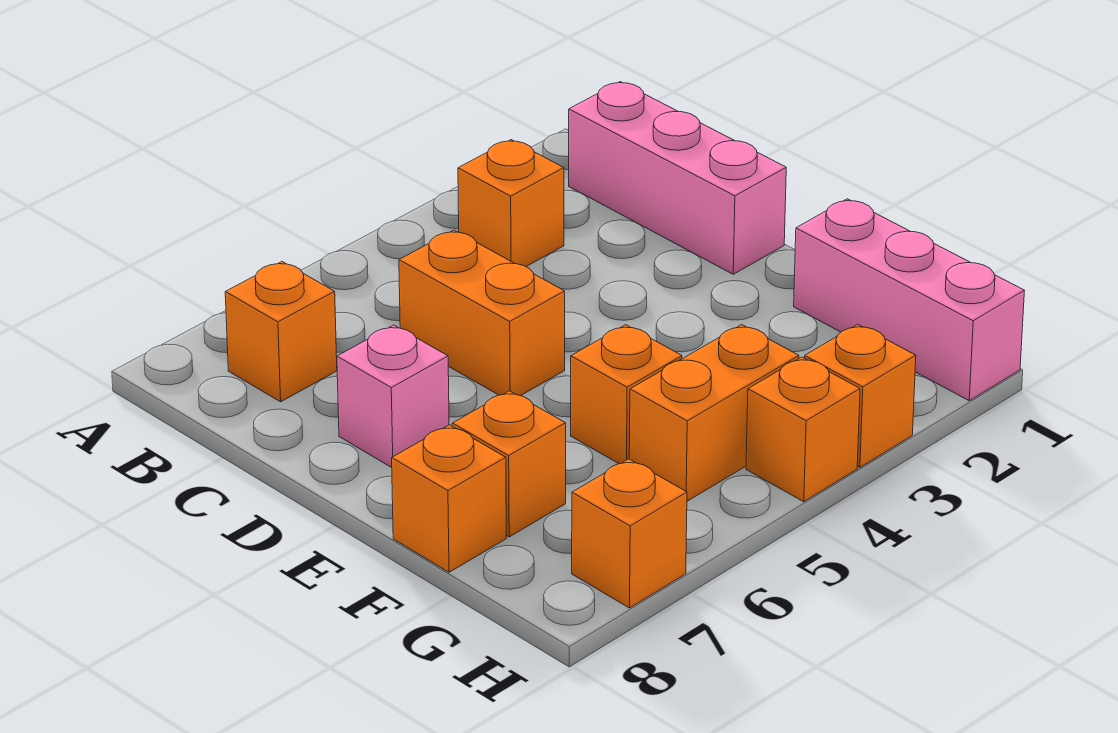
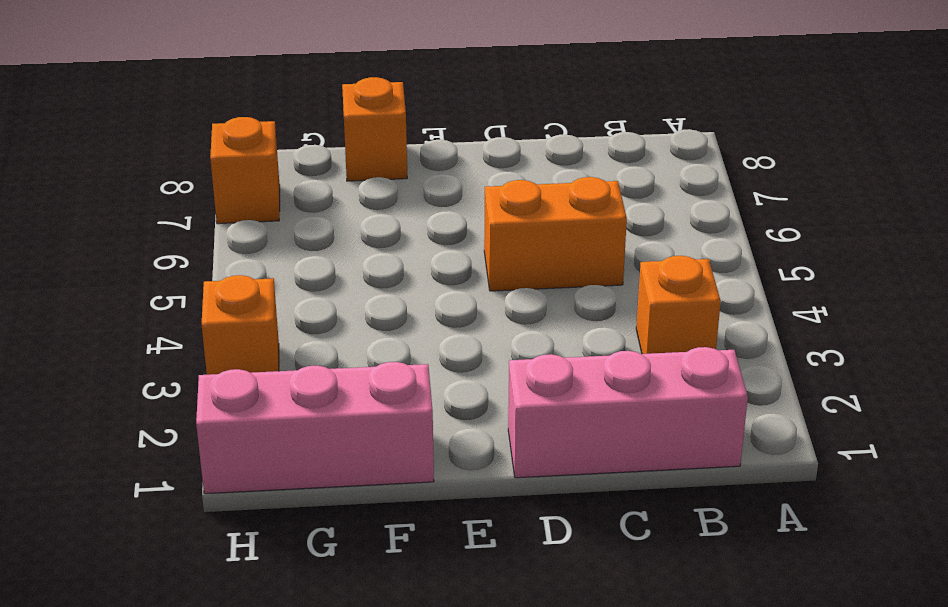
none -> orange brick B7 level 1
none -> pink brick D7 level 1
none -> orange brick F5 level 1

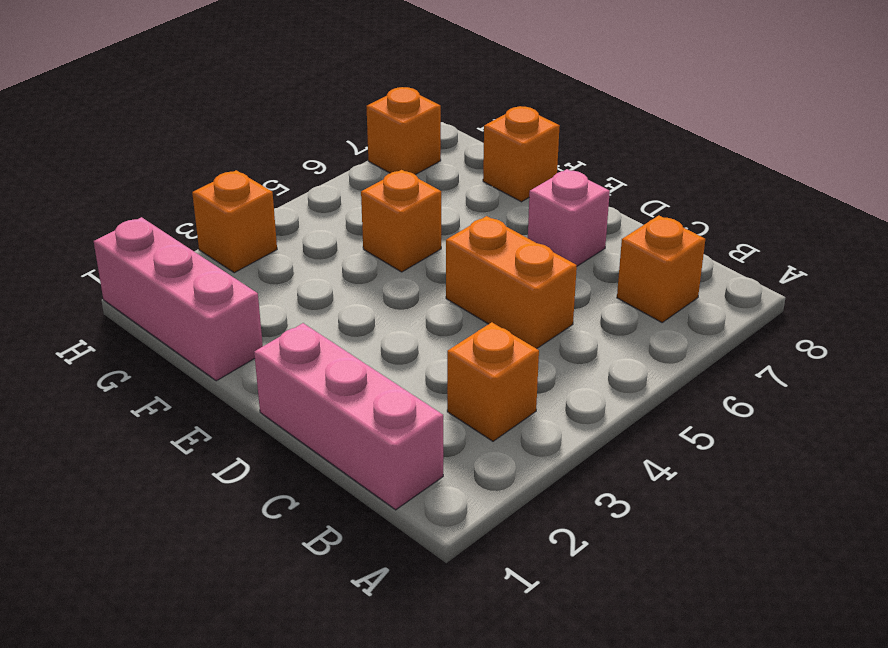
none -> orange brick F7 level 1
none -> orange brick G4:G5 level 1
none -> orange brick H4 level 1

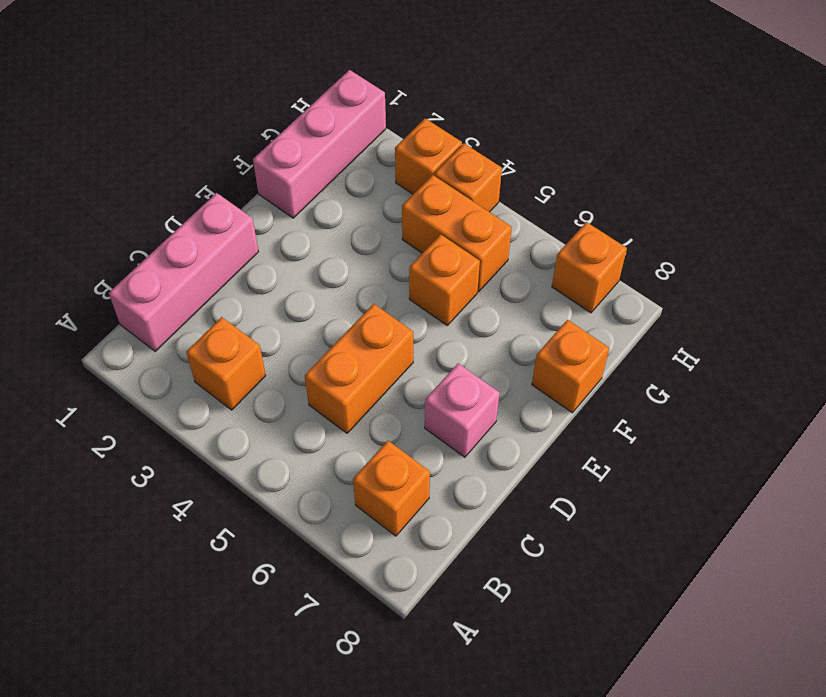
none -> orange brick F7 level 1

